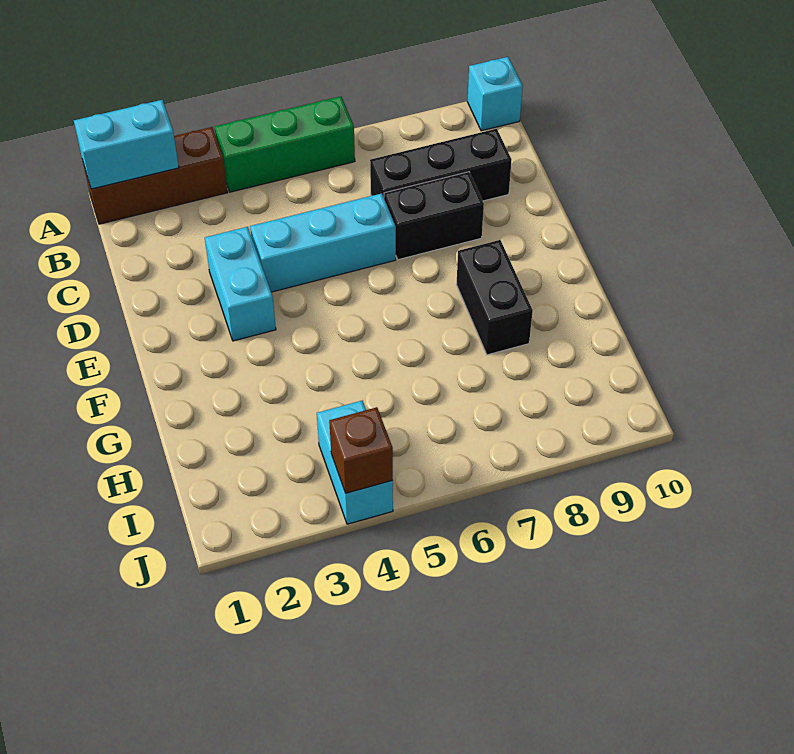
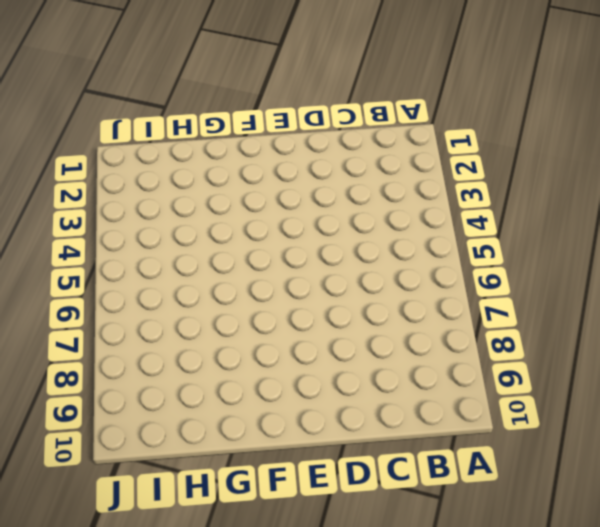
none -> brown brick A1:A3 level 1
none -> green brick A4:A6 level 1

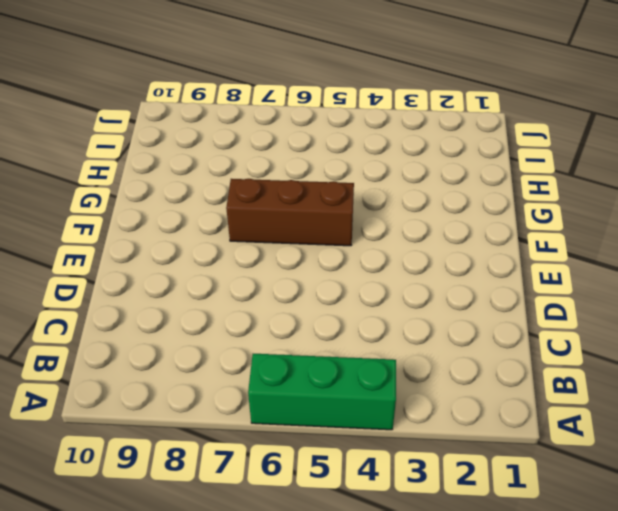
brown brick F5:F7 level 1 -> brown brick A1:A3 level 1
none -> cyan brick A10 level 1
none -> black brick C7:C9 level 1

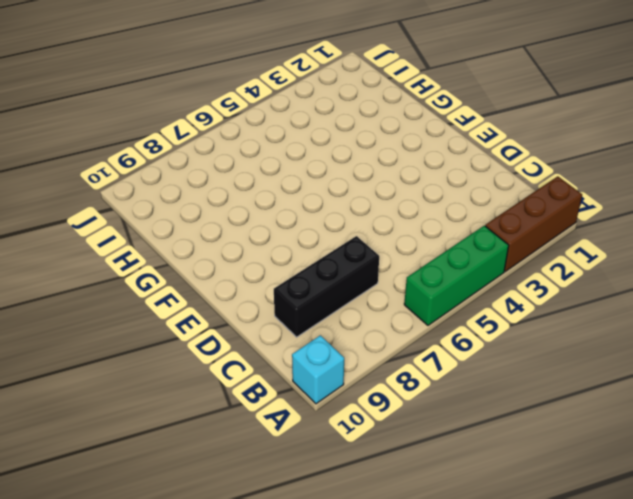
none -> cyan brick D3:E3 level 1
none -> cyan brick D4:D6 level 1

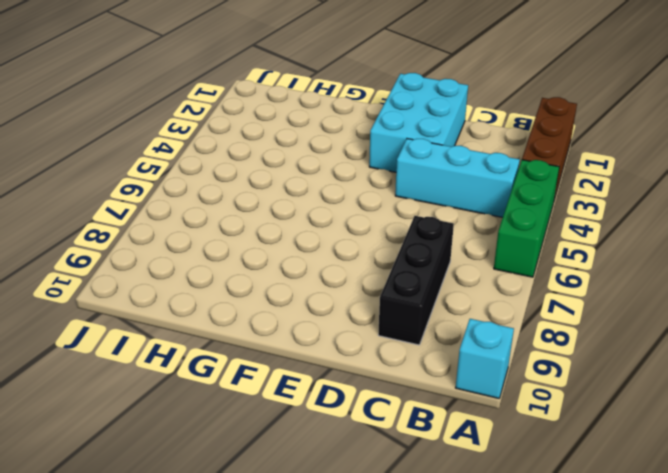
cyan brick B4:D4 level 1 -> cyan brick D4:D6 level 1
cyan brick D1:E3 level 1 -> cyan brick D3:E3 level 1
none -> black brick D7:D8 level 1
none -> black brick F8:G8 level 1

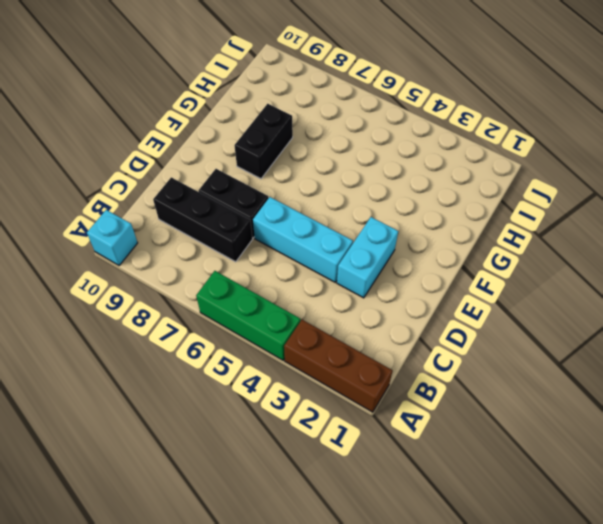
none -> cyan brick I4:J4 level 1
none -> cyan brick A1:A2 level 2

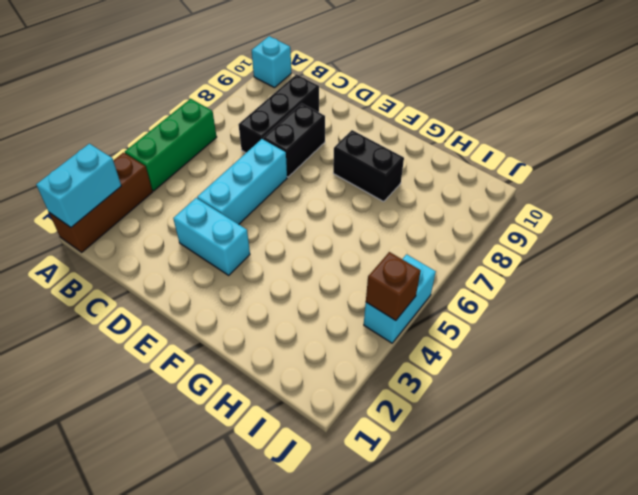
cyan brick J4:J5 level 1 -> cyan brick I4:J4 level 1

